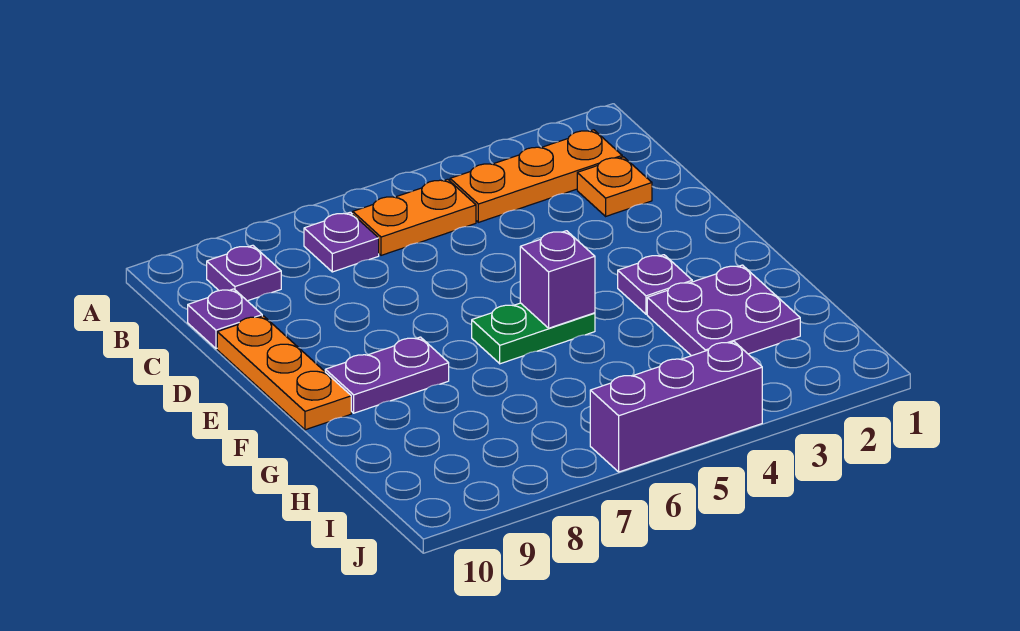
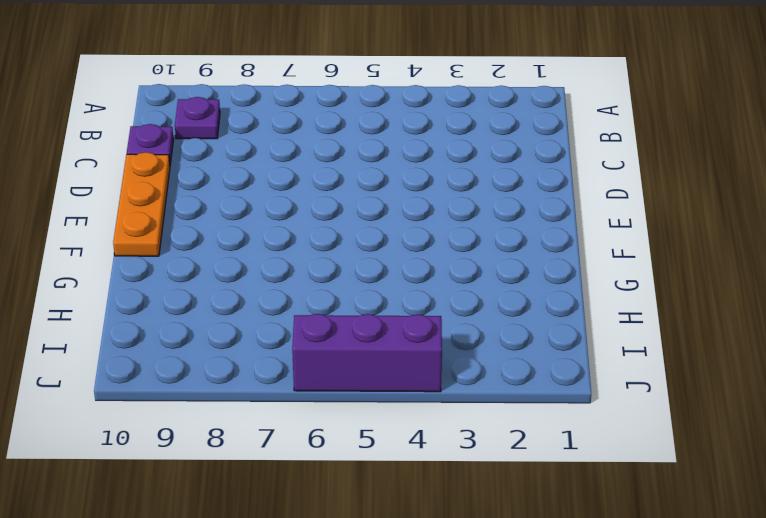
none -> orange plate B2:B4 level 1
none -> orange plate B5:B6 level 1
none -> purple plate B7 level 1

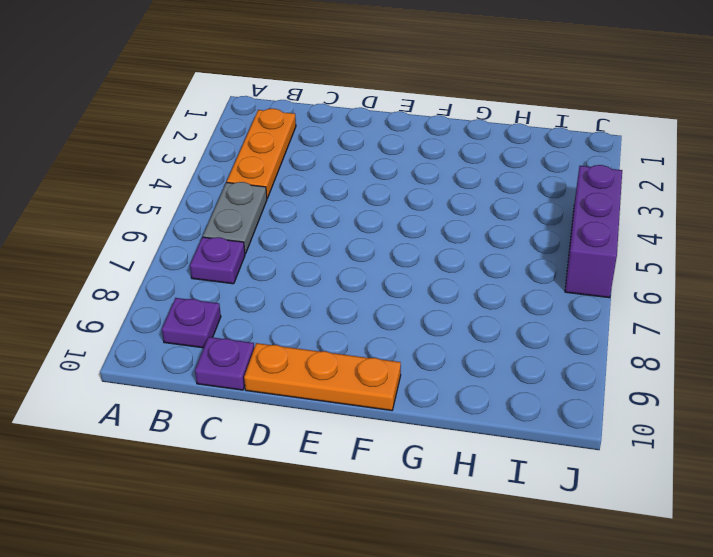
grey plate B5:B6 level 1 -> orange plate B5:B6 level 1
none -> orange plate C2 level 1
none -> purple plate F3 level 1
none -> green plate F5:F6 level 1

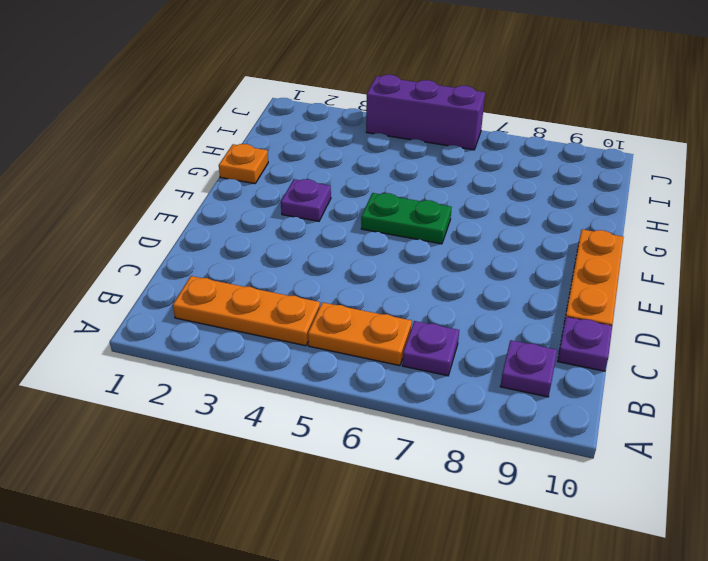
orange plate G1 level 1 -> orange plate C2 level 1
none -> purple plate F8:F9 level 1
none -> purple plate G2:H3 level 1
none -> purple brick F5 level 2

